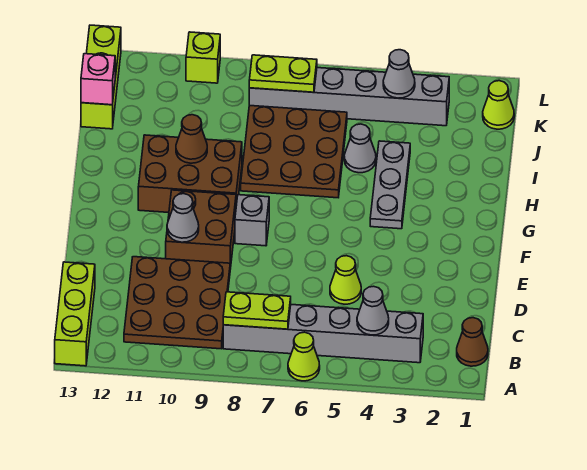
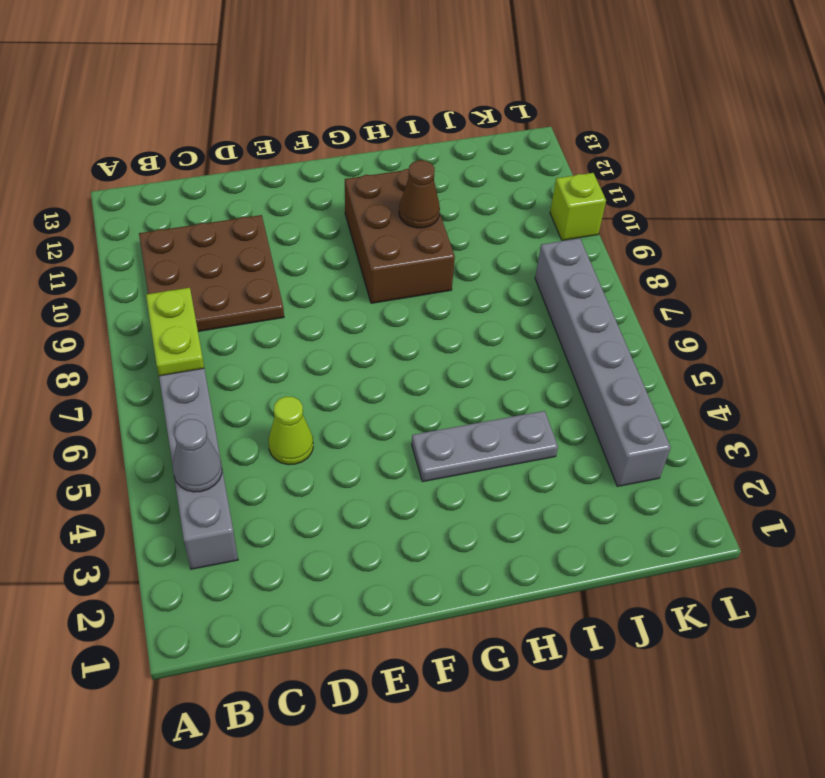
none -> lime cone A6 level 1
none -> lime brick A13:C13 level 1
none -> brown cone B1 level 1

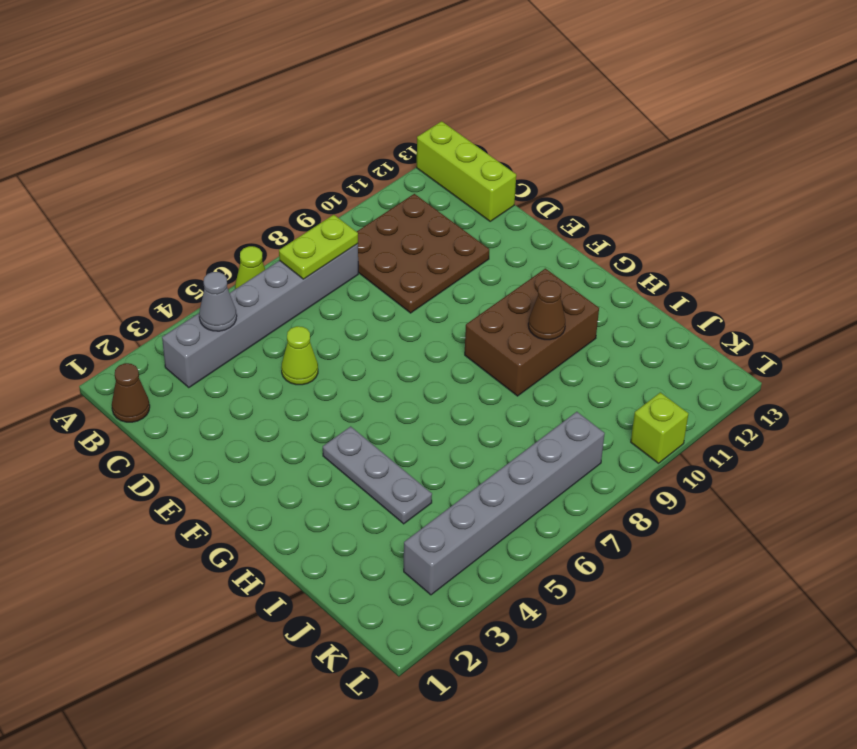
none -> brown brick E9:F10 level 1
none -> grey brick F8 level 1
none -> brown plate H6:J8 level 1

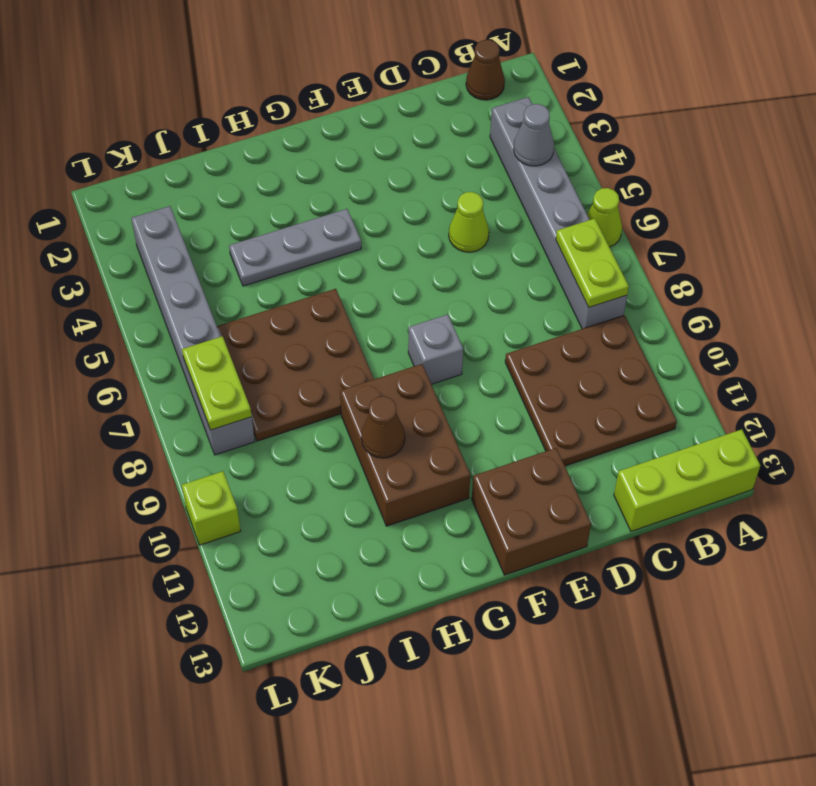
brown brick E12:F13 level 1 -> brown brick E9:F10 level 1
none -> grey cone I5 level 1
none -> lime brick J13:L13 level 1
none -> lime cone K1 level 1

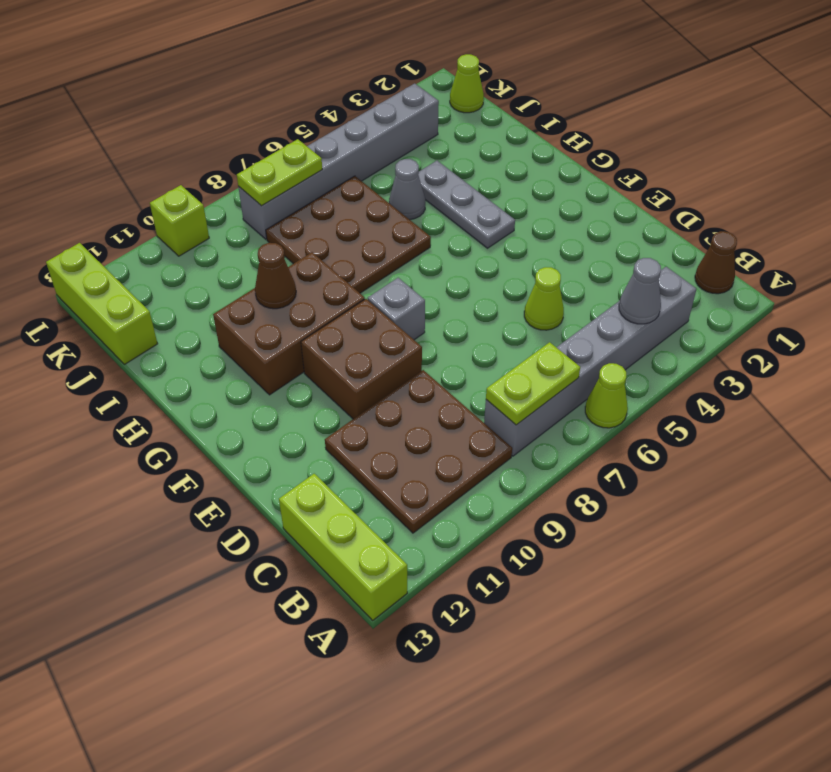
none -> grey cone E10 level 2
none -> pink brick J13 level 2
none -> grey cone K4 level 2

